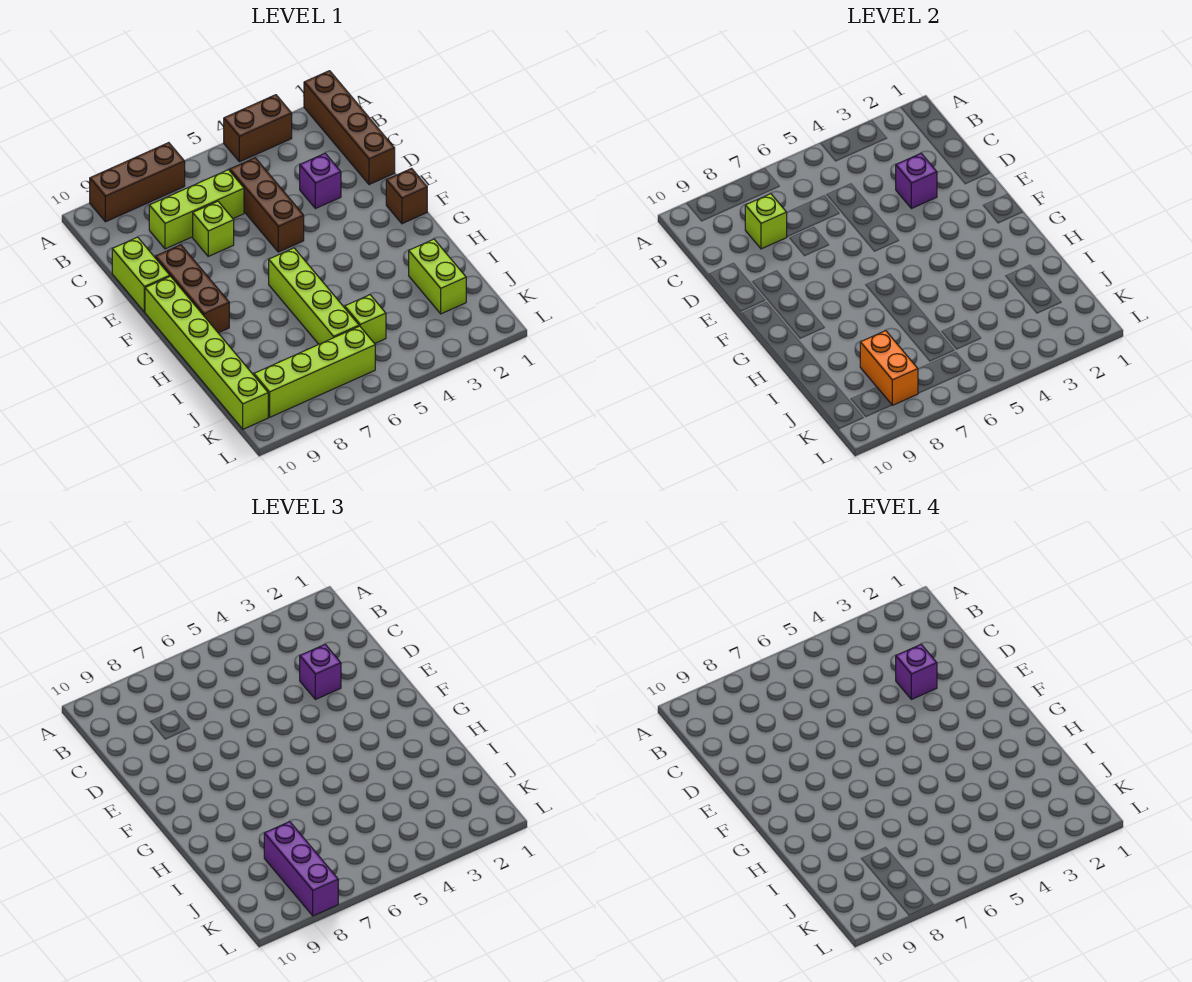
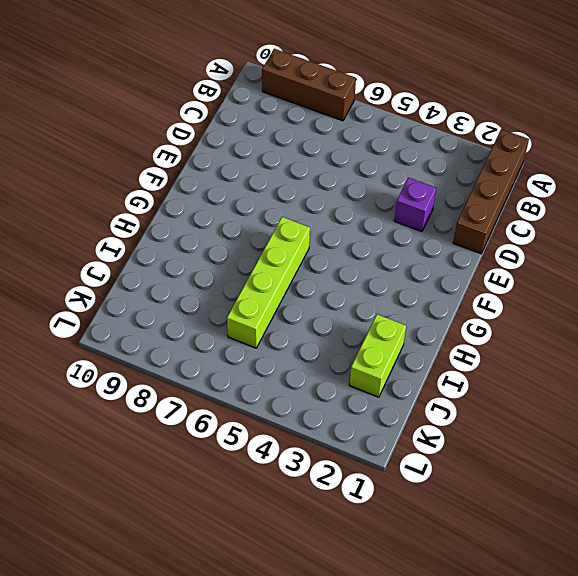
none -> brown brick A3:A4 level 1
none -> brown brick C5:E5 level 1
none -> lime brick C6:C8 level 1

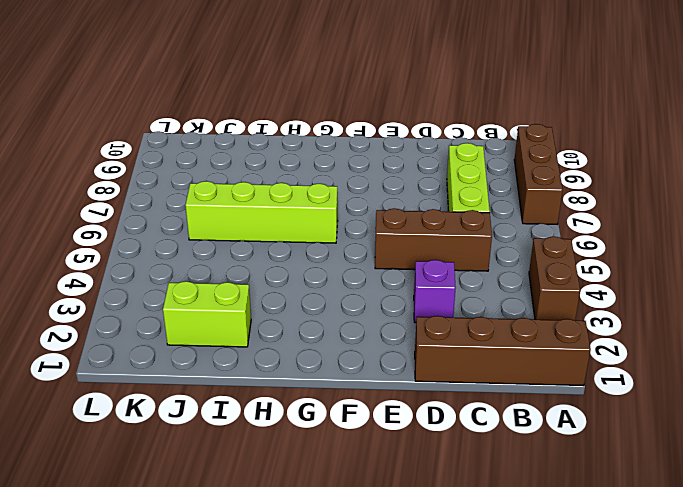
none -> lime brick D7 level 1
none -> lime brick D10:E10 level 1
none -> brown brick E9:G9 level 1

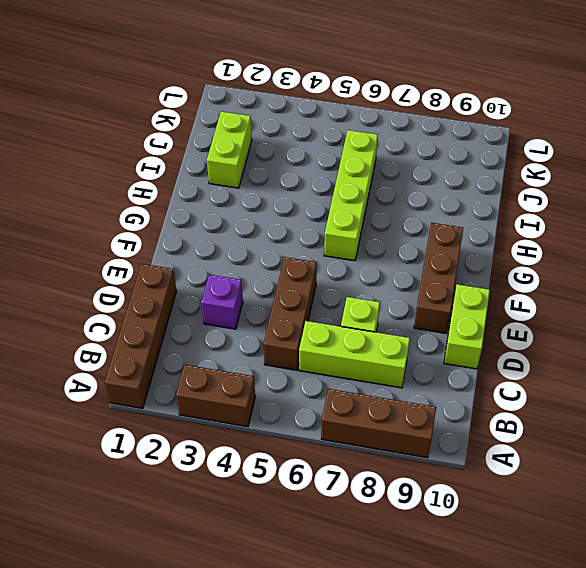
none -> brown brick F1 level 1
none -> lime brick F10:K10 level 1
none -> lime brick J5 level 1

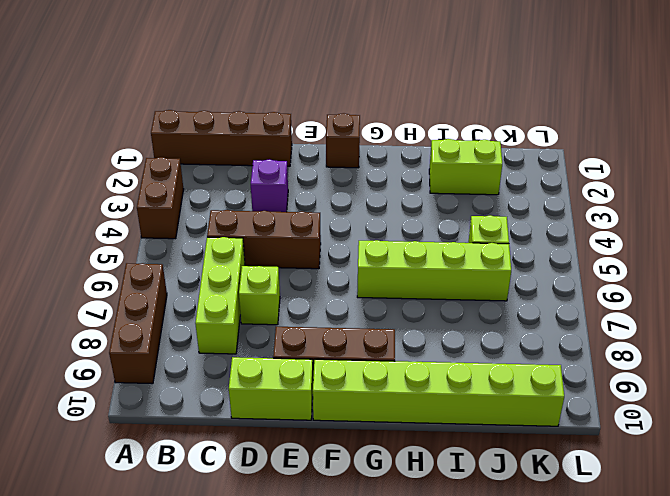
none -> lime brick K6:K9 level 1
none -> lime brick C8 level 2
none -> purple brick D3 level 2

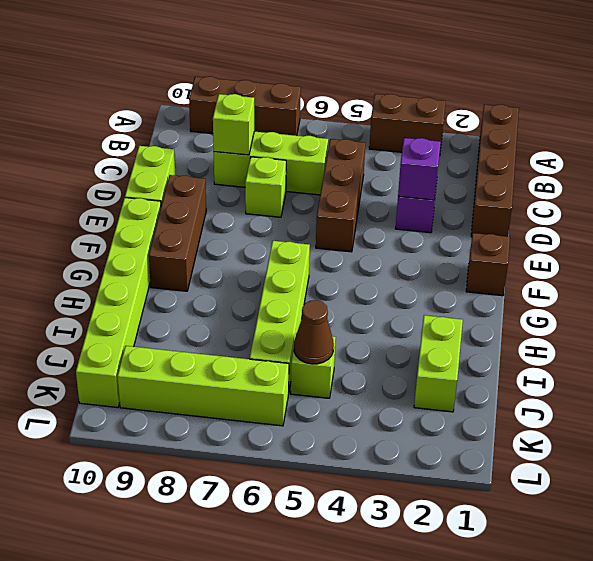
brown cone J5 level 2 -> none
none -> orange brick J8:K8 level 2
none -> purple brick D3 level 3
none -> purple brick J8:L8 level 3

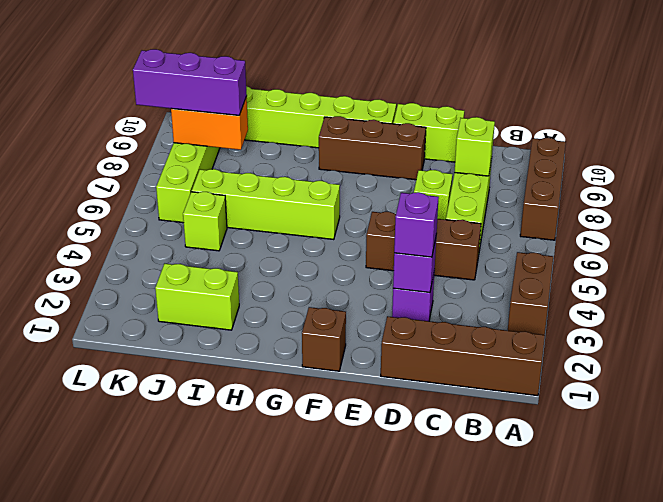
none -> purple brick D3 level 4

